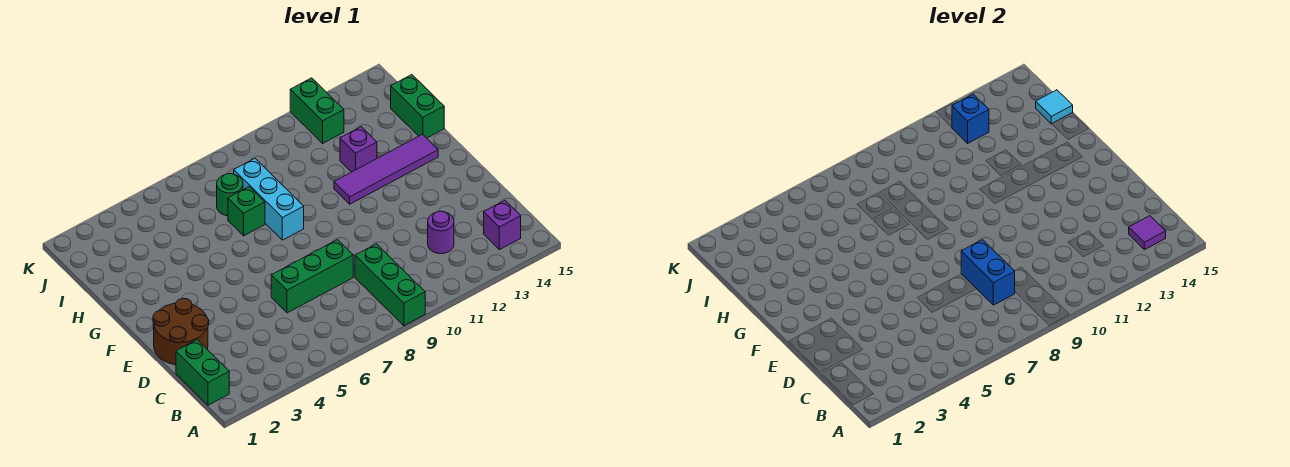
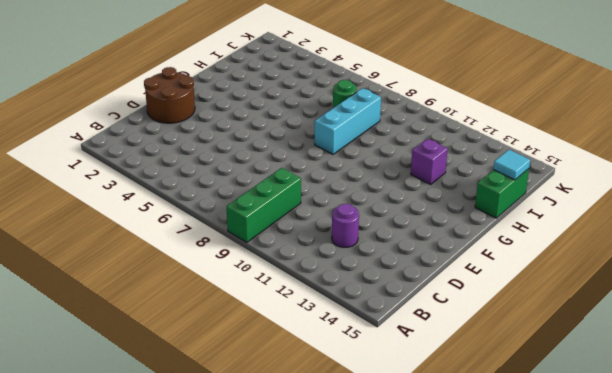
none -> green brick B1:C1 level 1
none -> purple brick B14 level 1
none -> green brick D6:D8 level 1

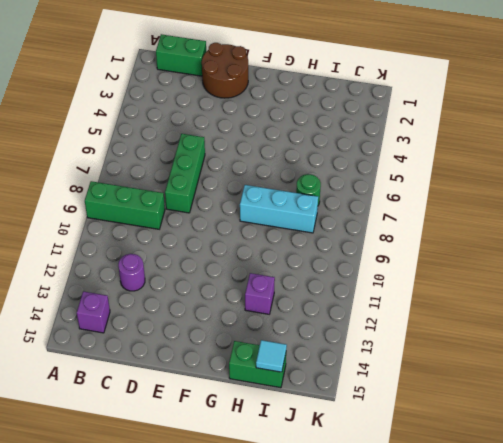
none -> purple tile G11:G14 level 1
none -> green brick H7 level 1
none -> green brick J12:K12 level 1

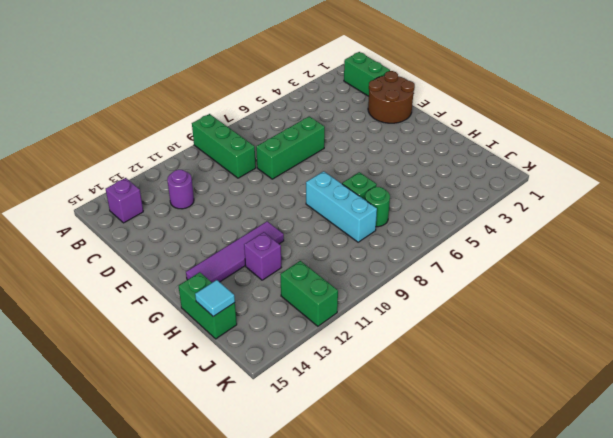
none -> purple tile B14 level 2
none -> blue brick C8:D8 level 2
none -> blue brick J12 level 2

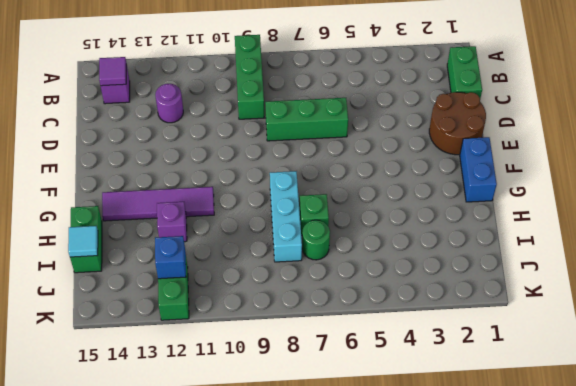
blue brick F1:G1 level 1 -> blue brick C8:D8 level 2

